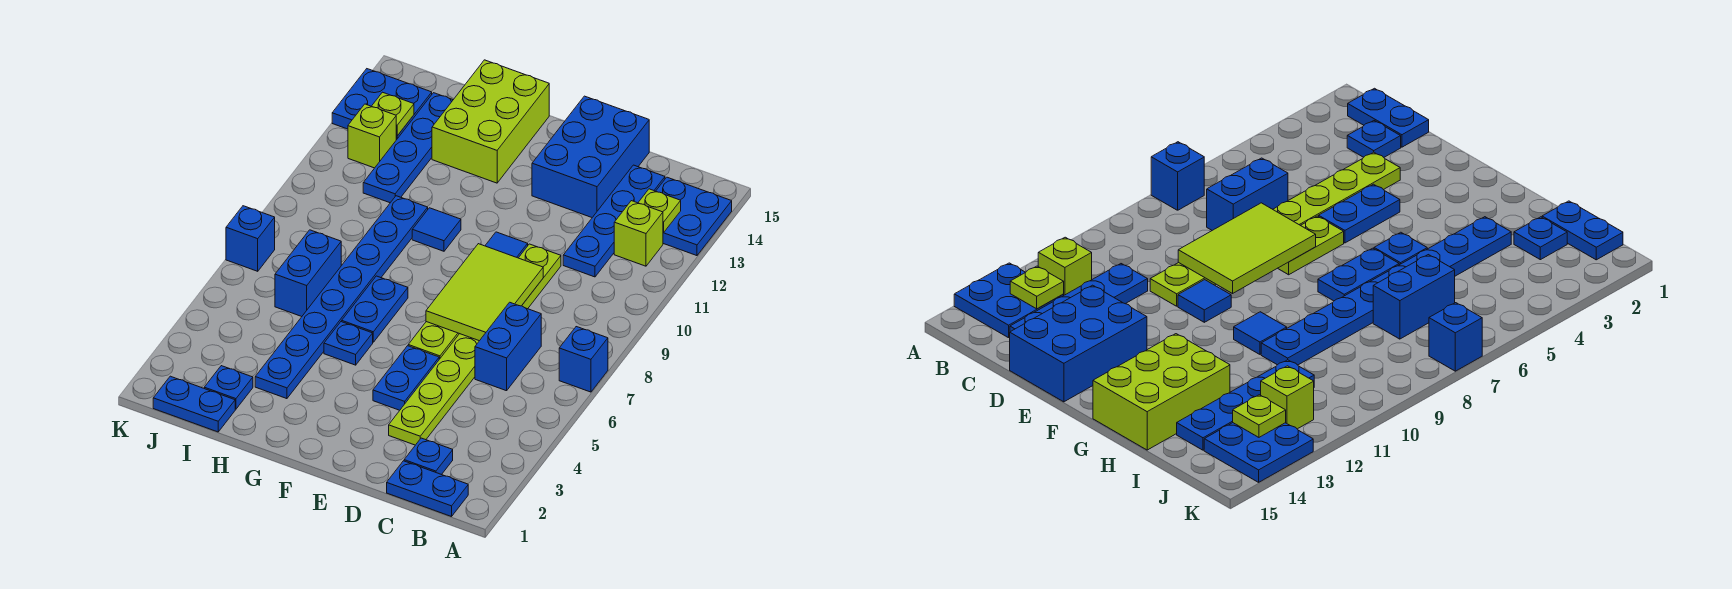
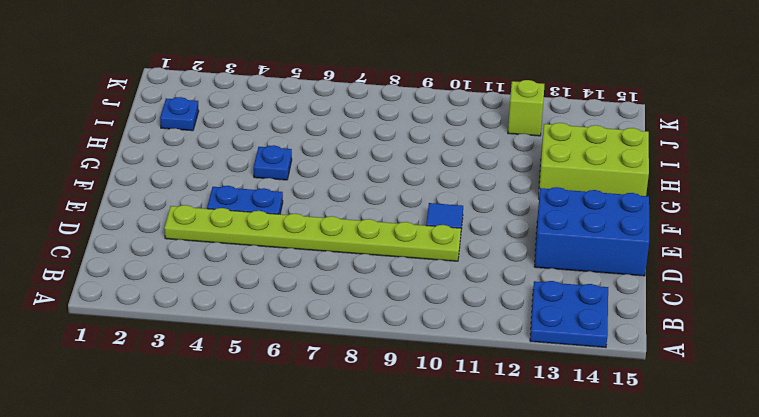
none -> blue brick A7 level 1
none -> blue plate B1:C1 level 1
none -> lime brick B12 level 1

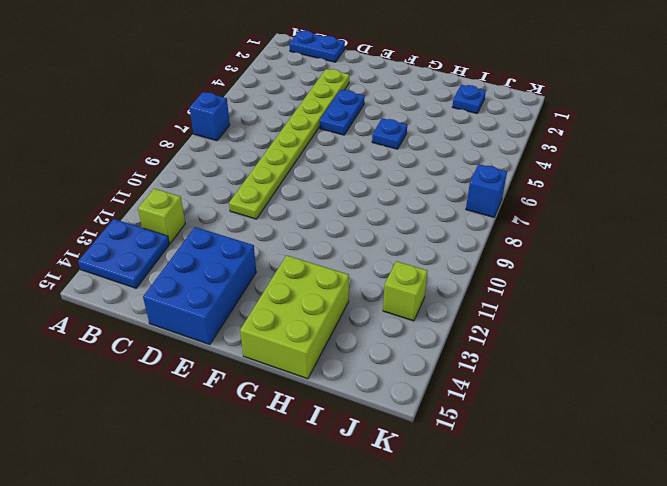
none -> blue plate C2 level 1
none -> blue brick C6:C7 level 1
none -> blue plate C11:C14 level 1

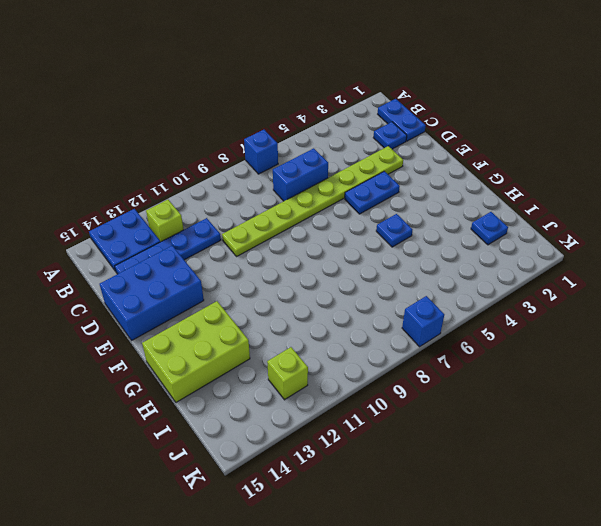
none -> lime plate E6:E7 level 1
none -> blue tile E10 level 1
none -> blue plate G6:G7 level 1

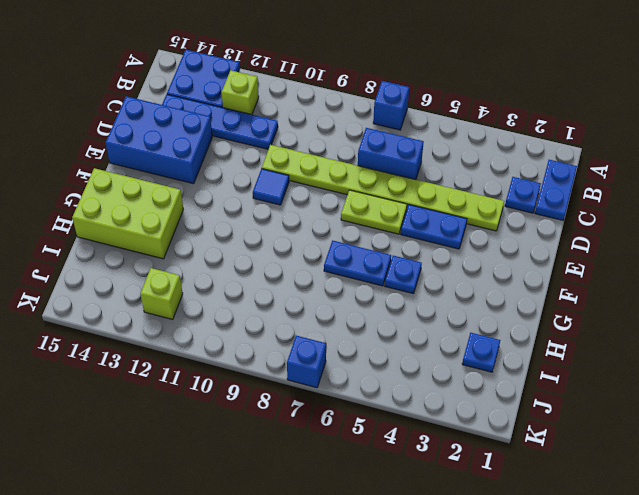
none -> blue tile G10 level 1
none -> blue plate H3:H10 level 1
none -> blue plate I1:J1 level 1

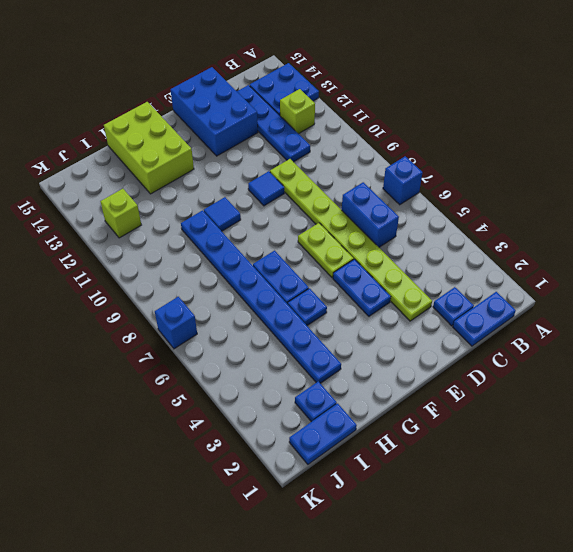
none -> blue brick I6:I7 level 1
none -> blue plate I11:I14 level 1
none -> blue plate J13:K14 level 1

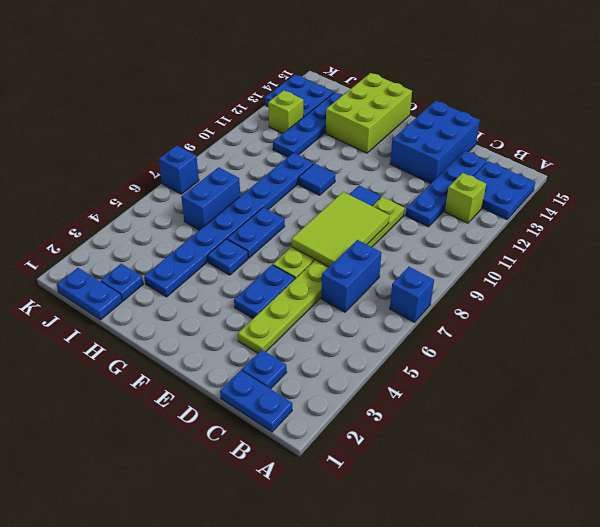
none -> lime plate B13 level 2
none -> lime plate J13 level 2

